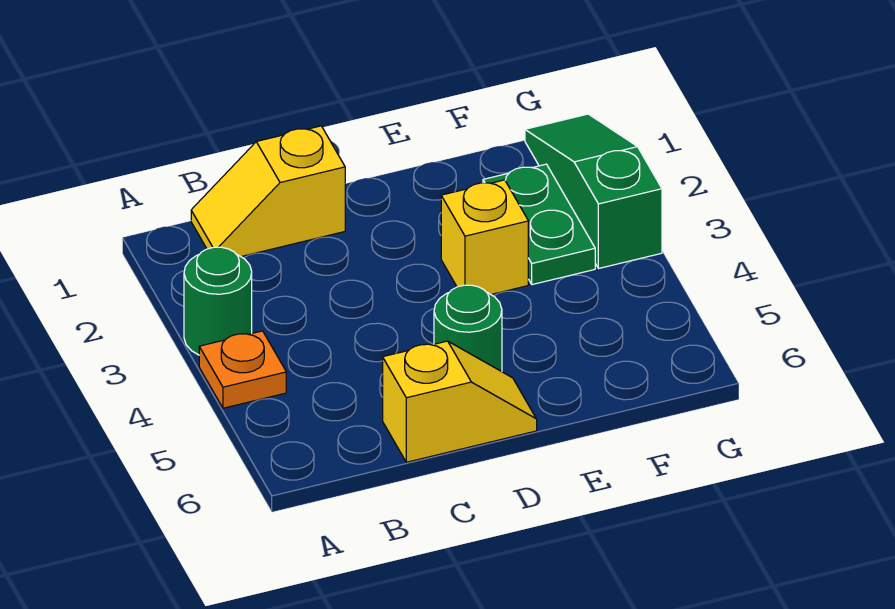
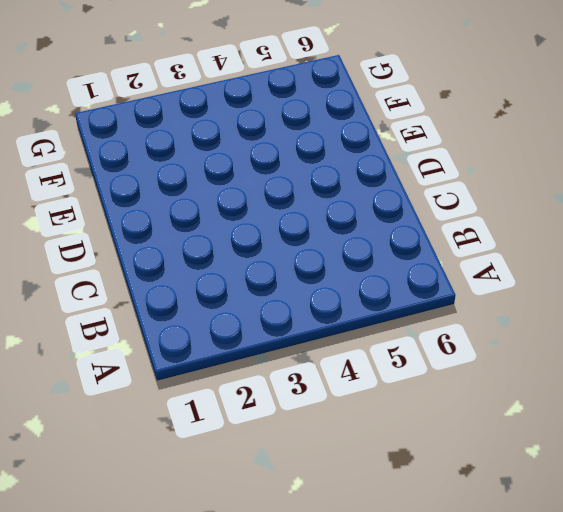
none -> green round brick A3 level 1
none -> orange plate A4 level 1

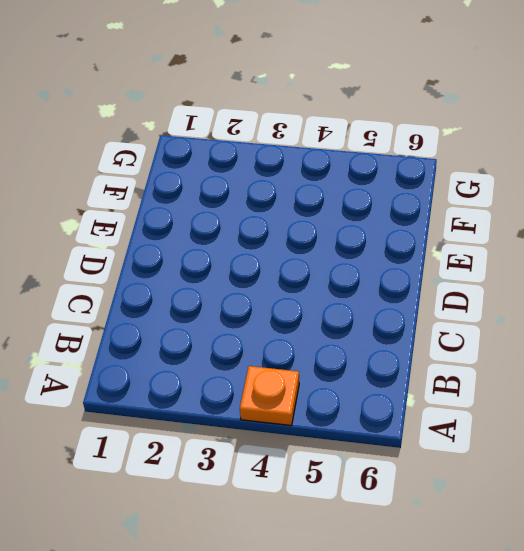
none -> green round brick A3 level 1
none -> yellow slope B1:C1 level 1 top C

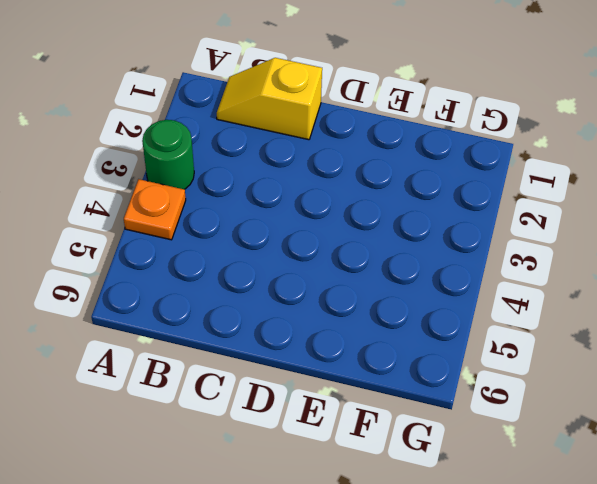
none -> yellow slope C6:D6 level 1 top C
none -> green round brick D5 level 1

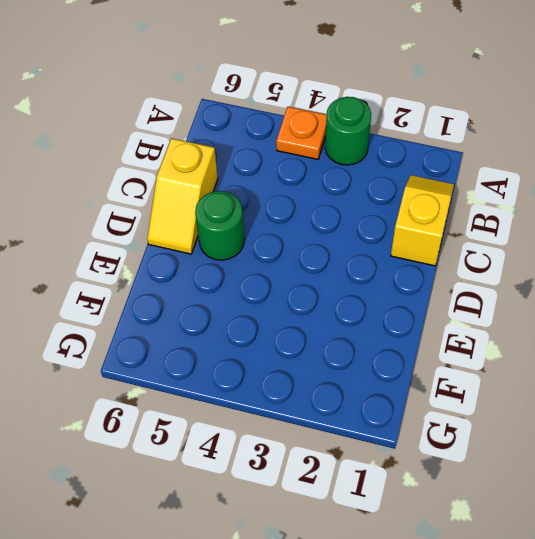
none -> yellow brick E3 level 1
none -> green plate F2:F3 level 1

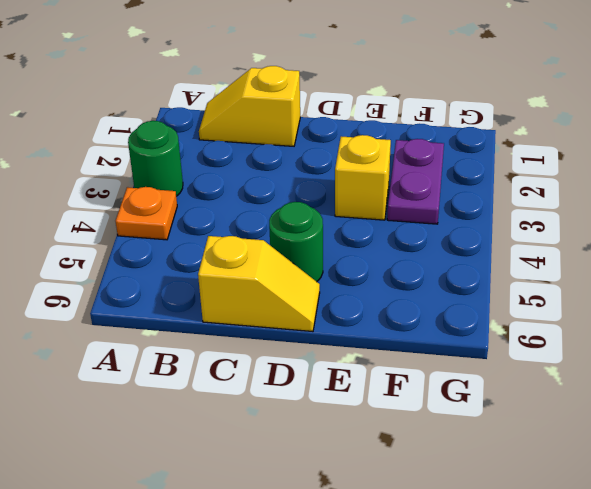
purple plate F2:F3 level 1 -> green plate F2:F3 level 1
none -> green slope G1:G3 level 1 top 3

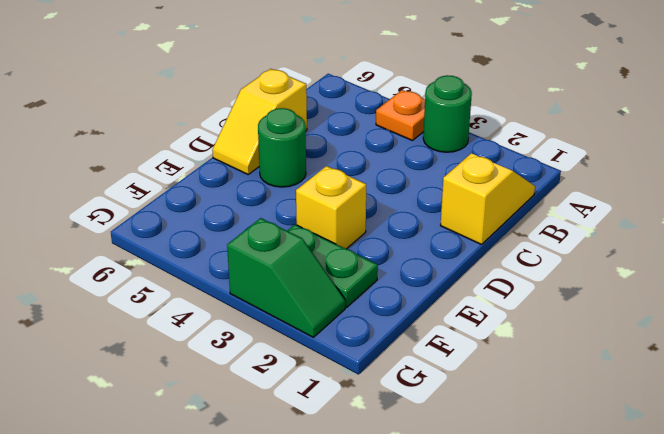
green slope G2:G3 level 1 top 3 -> green slope G1:G3 level 1 top 3

